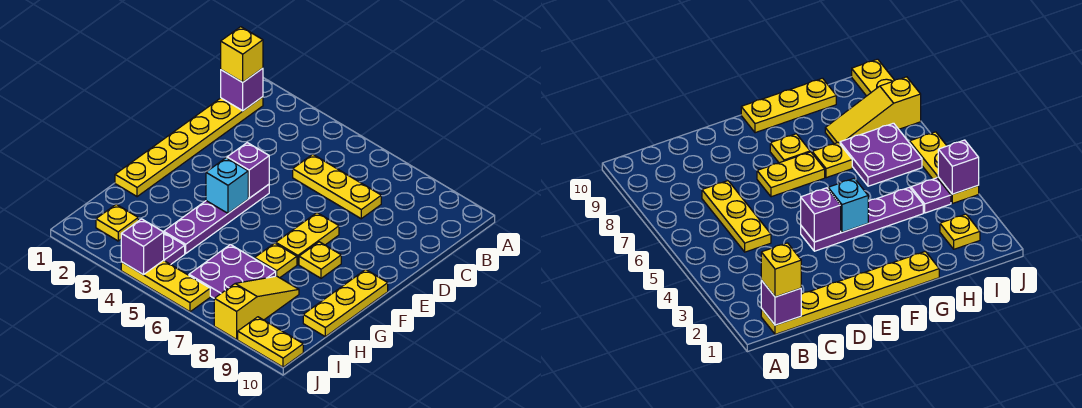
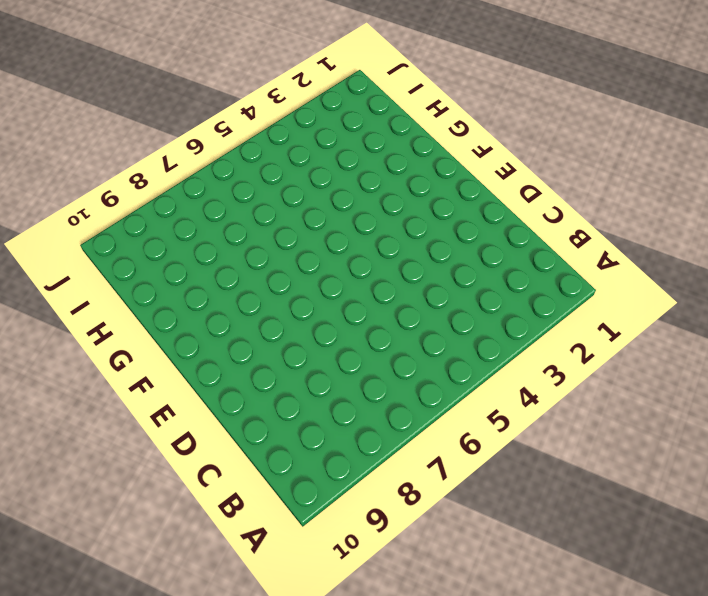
none -> yellow plate B1:G1 level 1
none -> yellow plate C5:C7 level 1
none -> purple plate E4:H4 level 1

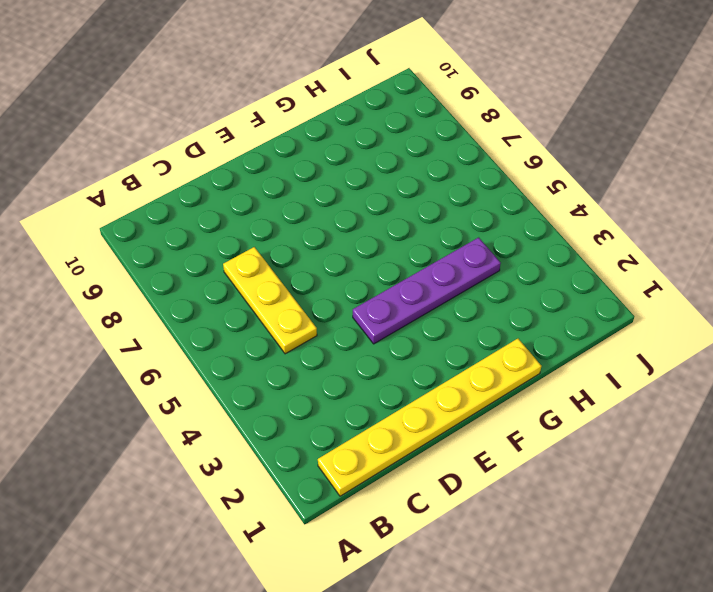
none -> yellow plate E7:F7 level 1
none -> yellow plate F8 level 1
none -> yellow plate F10:H10 level 1

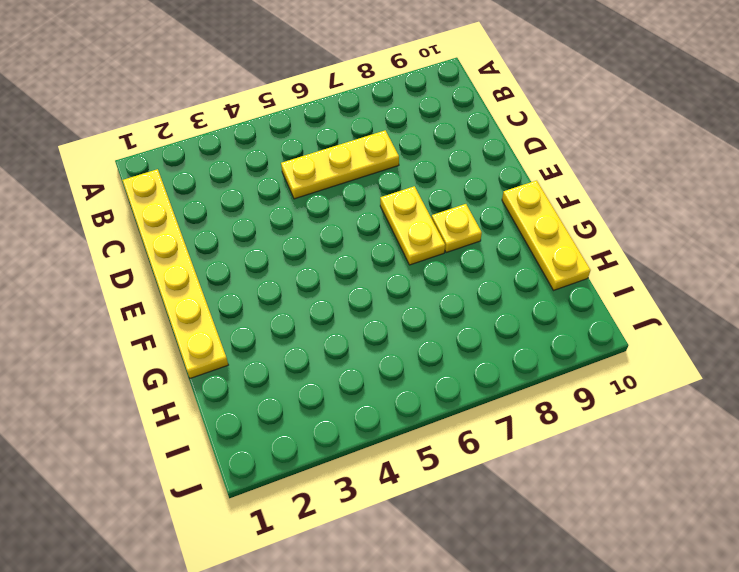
none -> purple plate E4:H4 level 1
none -> yellow plate G7 level 1
none -> purple plate H6:I7 level 1

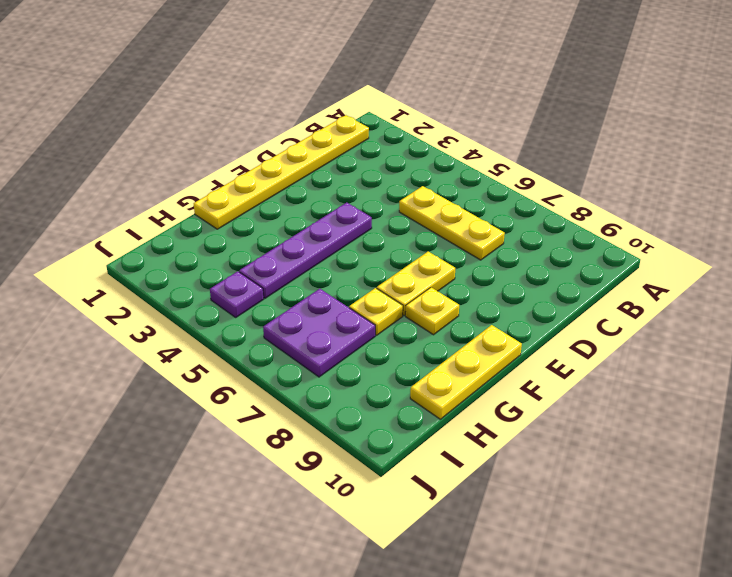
none -> yellow slope H8:J8 level 1 top J
none -> yellow plate I2 level 1
none -> yellow plate J4:J6 level 1

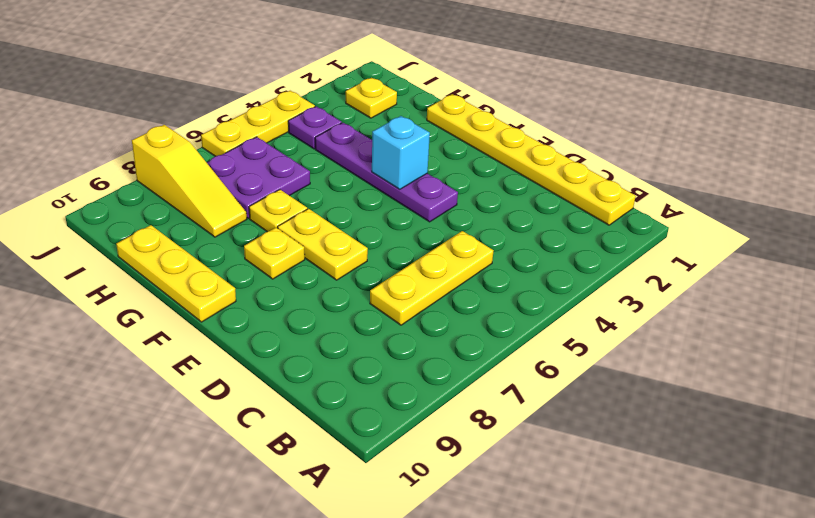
none -> yellow plate J9:J10 level 1
none -> purple brick B1 level 2
none -> purple brick E4 level 2

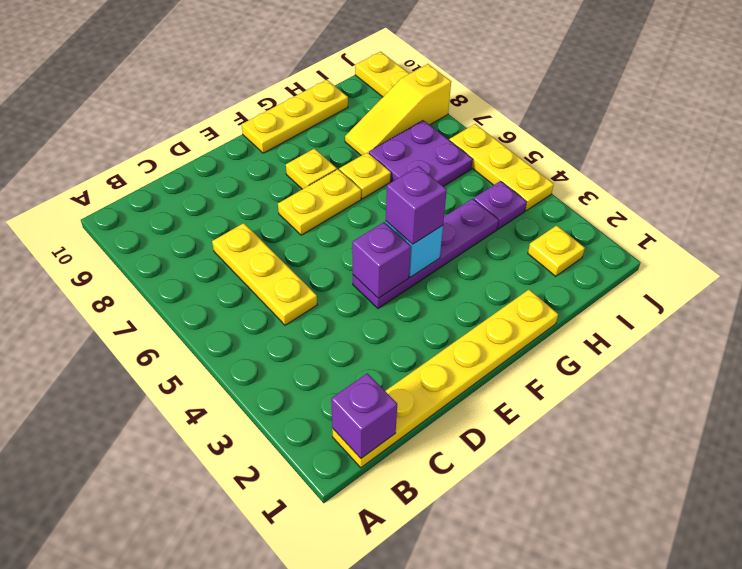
purple brick F4 level 3 -> purple brick J4 level 2
none -> yellow brick B1 level 3

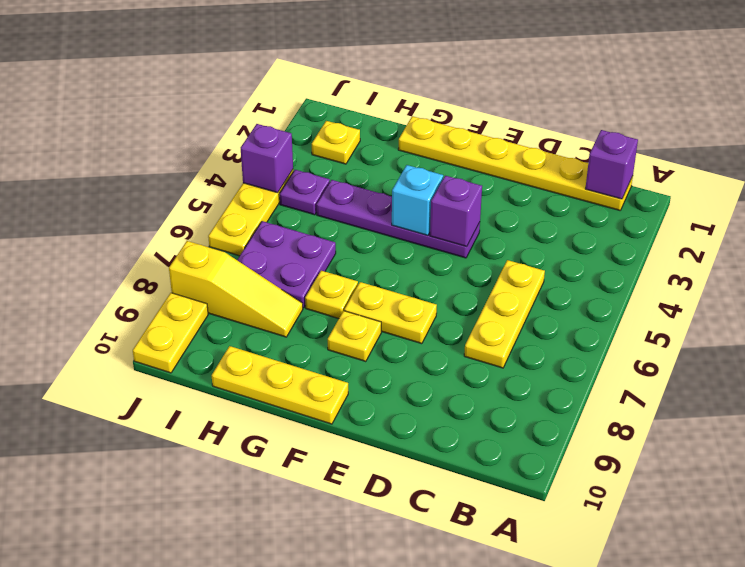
none -> yellow brick B1 level 3

